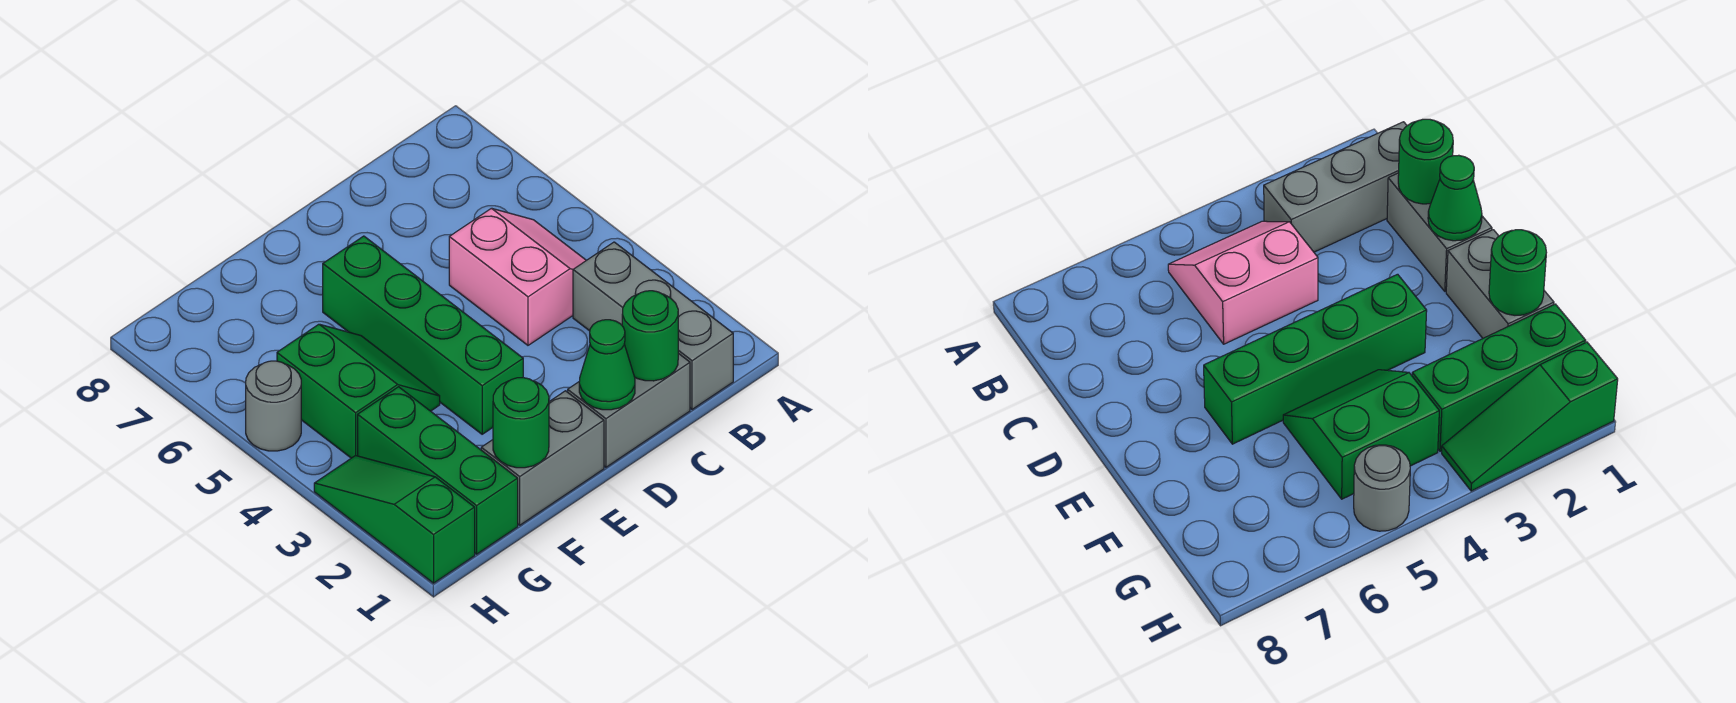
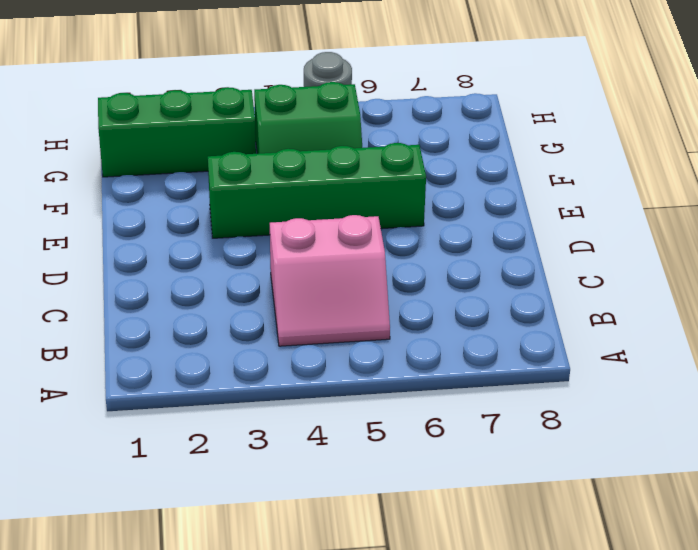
none -> grey brick B1:B3 level 1
none -> grey brick C1:D1 level 1
none -> grey brick E1:F1 level 1

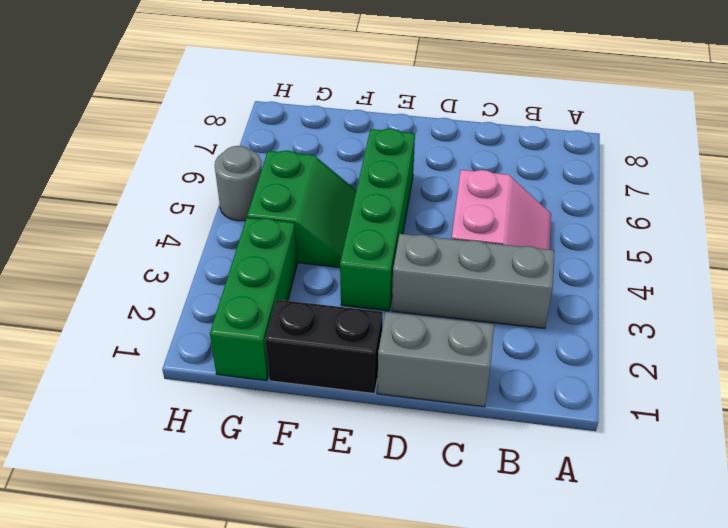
grey brick B3:D3 level 1 -> grey brick B1:B3 level 1
black brick E1:F1 level 1 -> grey brick E1:F1 level 1
none -> green slope H1:H3 level 1 top 1
none -> green round brick C1 level 2
none -> green cone D1 level 2

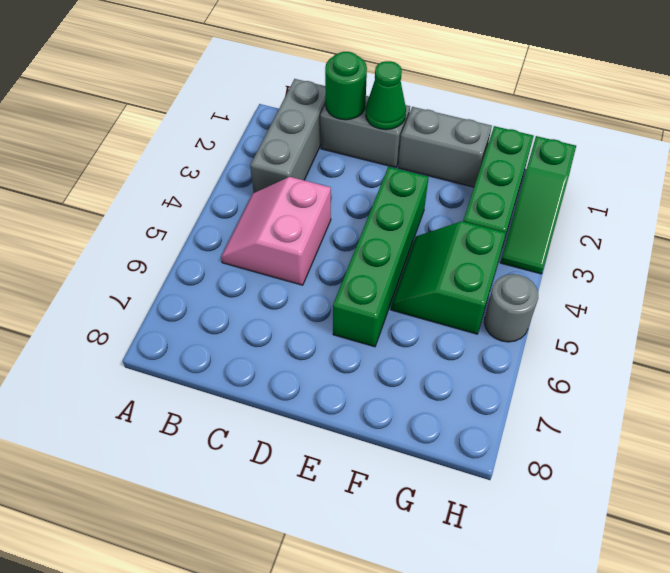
none -> green round brick F1 level 2

